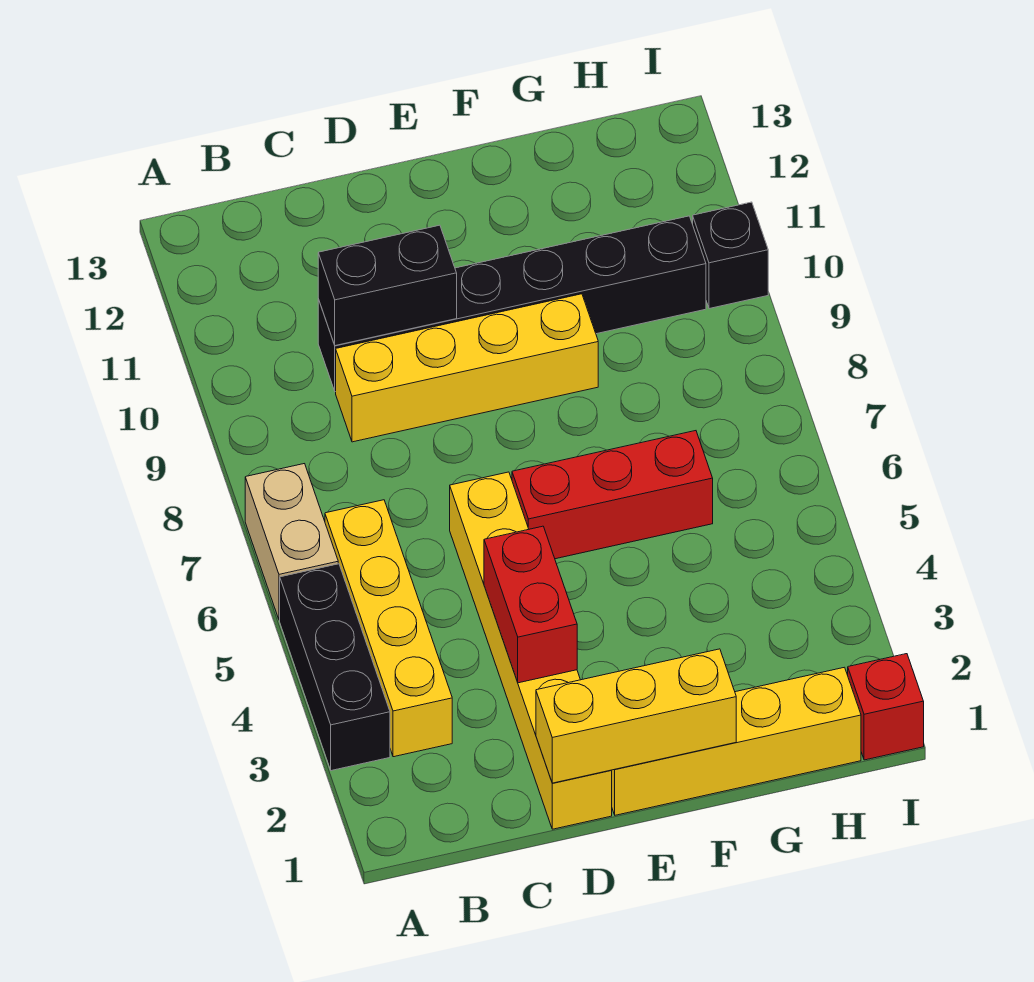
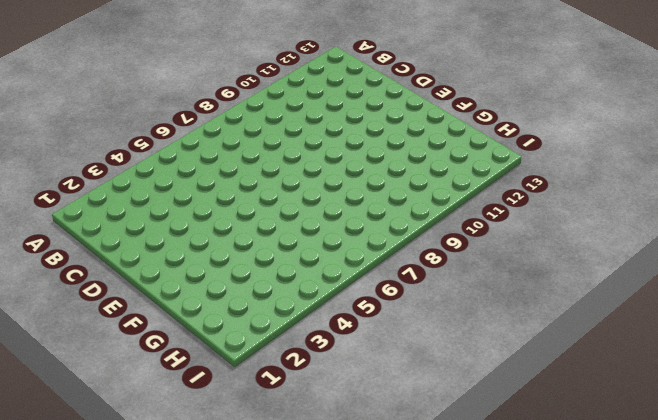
none -> black brick A3:A5 level 1
none -> tan brick A6:A7 level 1
none -> yellow brick B3:B6 level 1

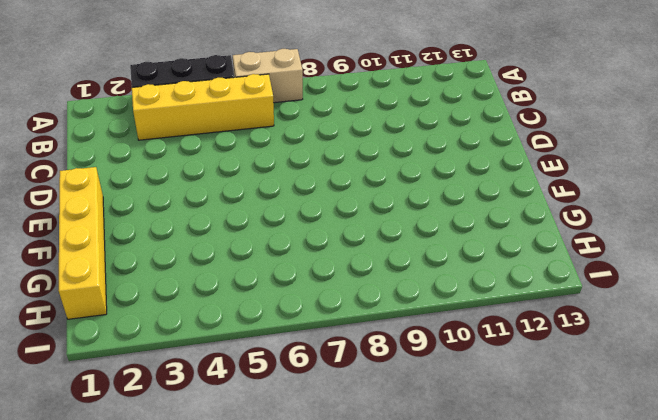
none -> yellow brick C9:F9 level 1
none -> black brick C10:H10 level 1
none -> yellow brick D1:D6 level 1

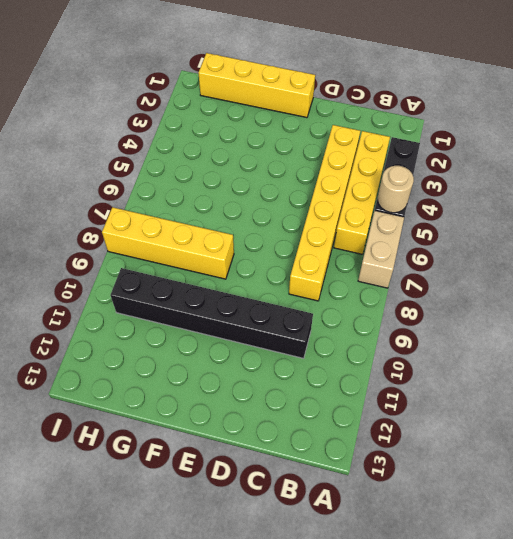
tan round brick A5 level 2 -> none
yellow brick C3:C8 level 1 -> yellow brick D1:D6 level 1
yellow brick F8:I8 level 1 -> yellow brick C9:F9 level 1
none -> red brick E6:G6 level 1
none -> red brick I1 level 1
none -> black brick I10 level 1

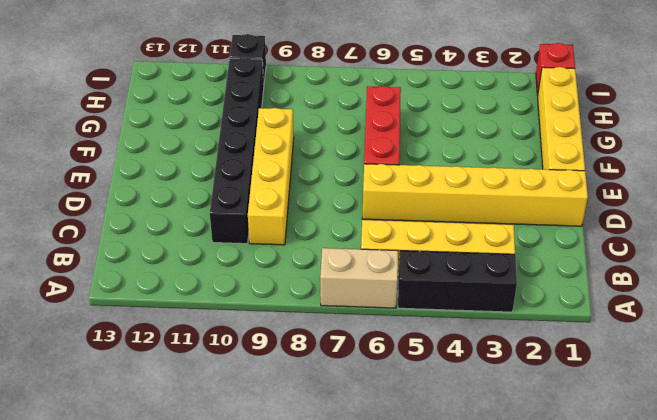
none -> black brick C10:D10 level 2
none -> yellow brick D1:F1 level 2
none -> red brick D3:D4 level 2

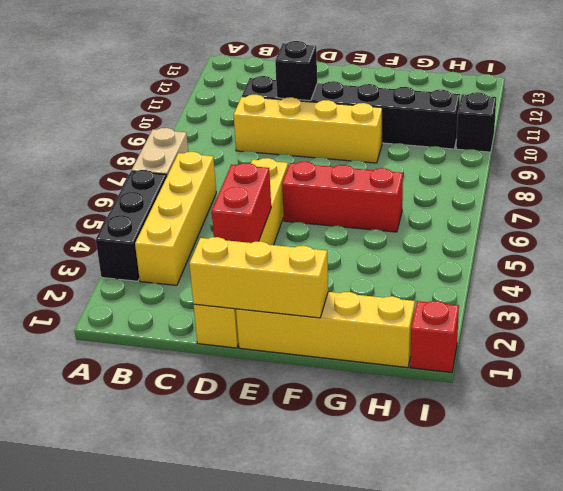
black brick D10 level 2 -> black brick C10:D10 level 2

